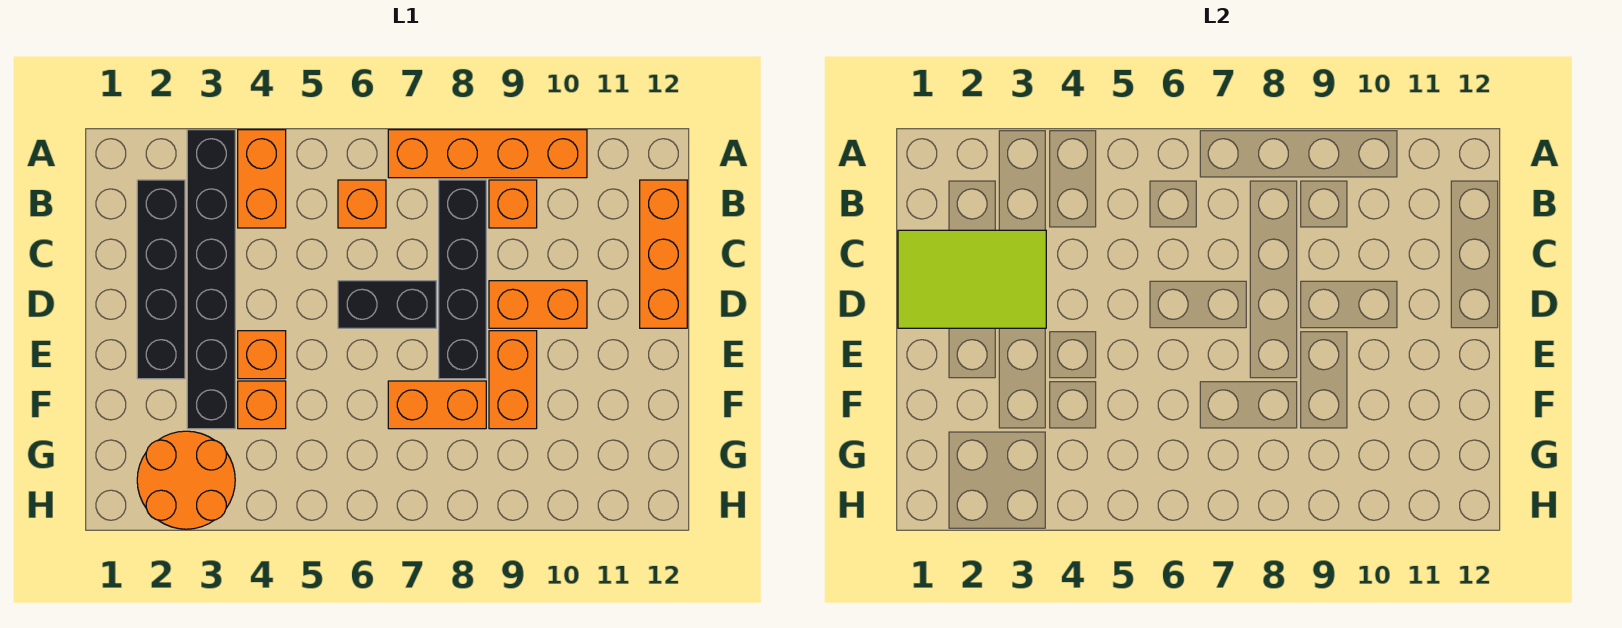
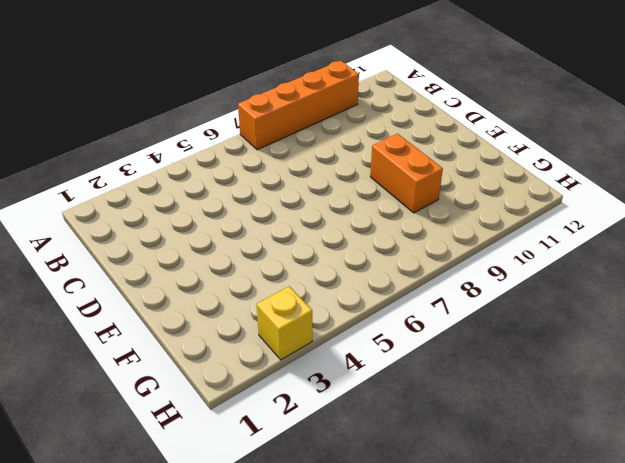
yellow brick H3 level 1 -> orange round brick G2:H3 level 1
none -> black brick A3:F3 level 1
none -> orange brick A4:B4 level 1
none -> black brick B2:E2 level 1

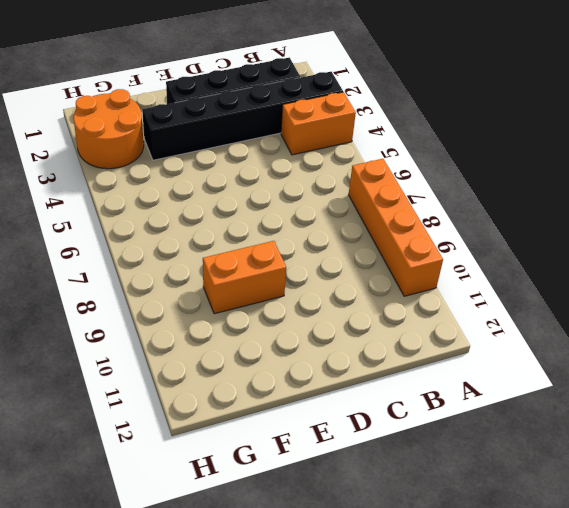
none -> orange brick B6 level 1
none -> black brick B8:E8 level 1
none -> orange brick B9 level 1

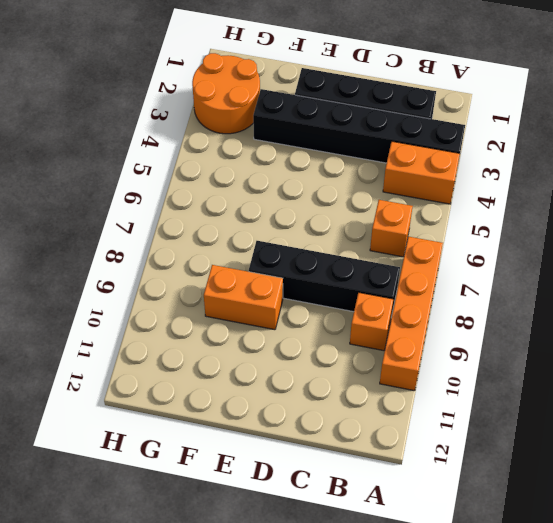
none -> orange brick B12:D12 level 1
none -> black brick D6:D7 level 1
none -> orange brick D9:D10 level 1

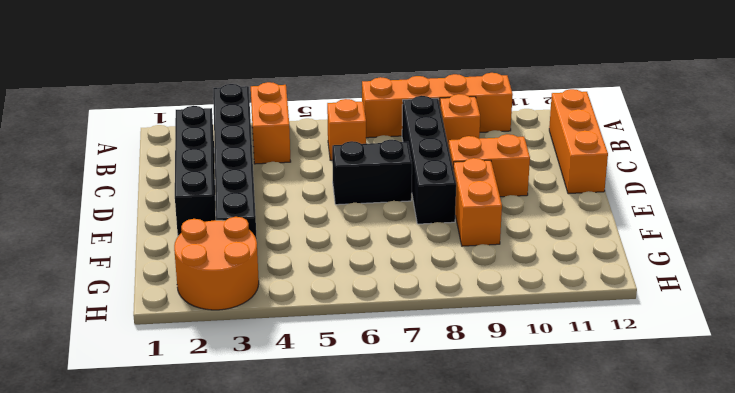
none -> orange brick E4 level 1
none -> orange brick F4 level 1
none -> orange brick F7:F8 level 1

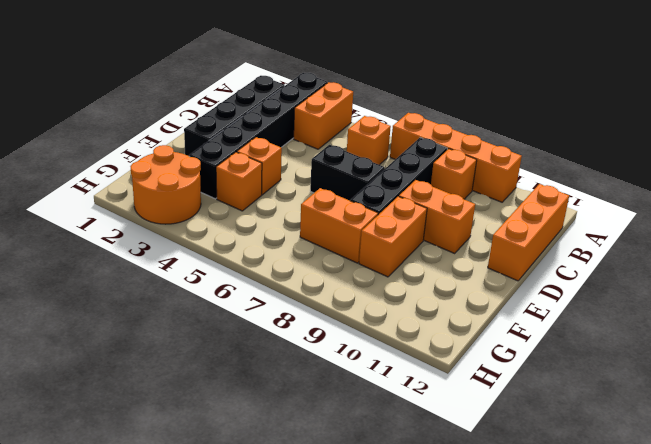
none -> lime tile C1:D3 level 2

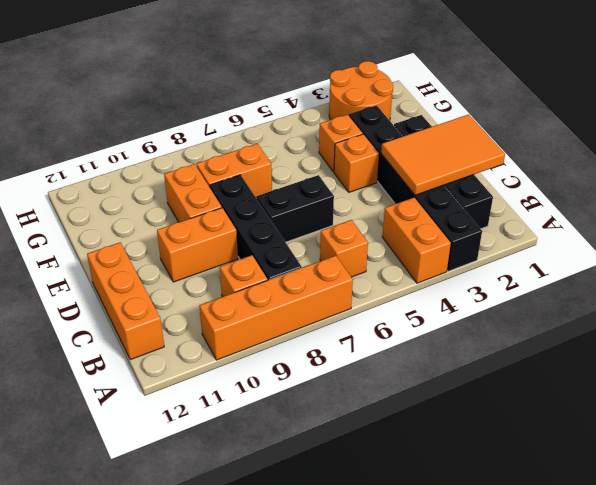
orange tile C1:D3 level 2 -> lime tile C1:D3 level 2

